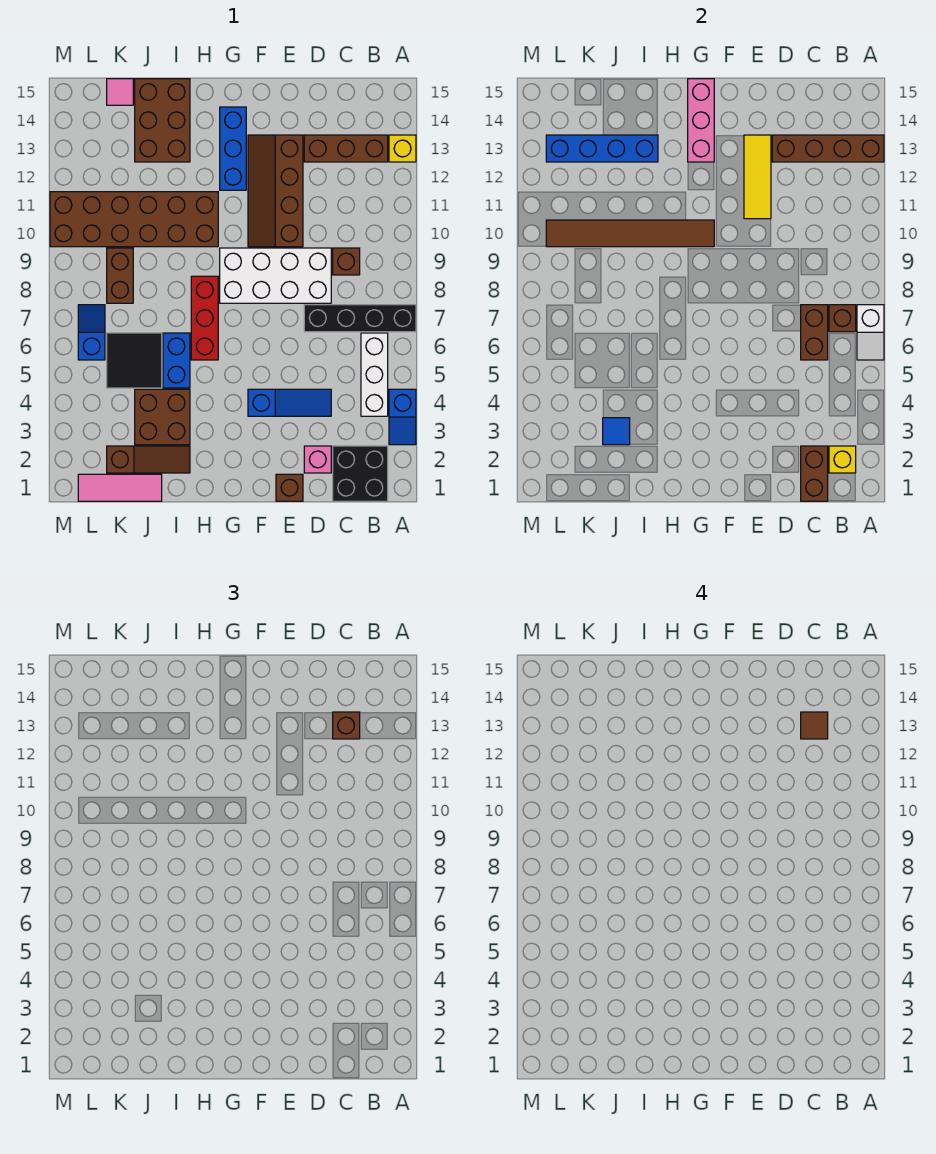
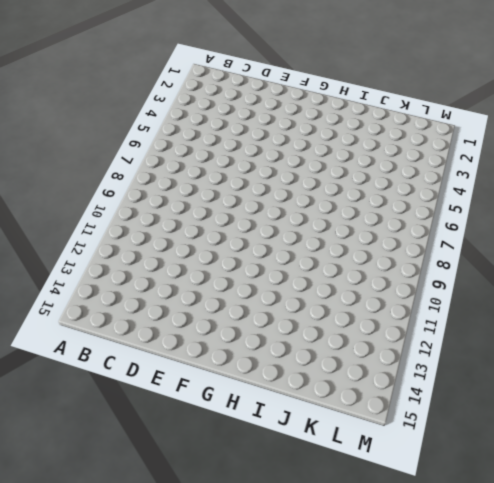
none -> blue slope A3:A4 level 1 top 4
none -> black brick A7:D7 level 1
none -> yellow brick A13 level 1
none -> black brick B1:C2 level 1

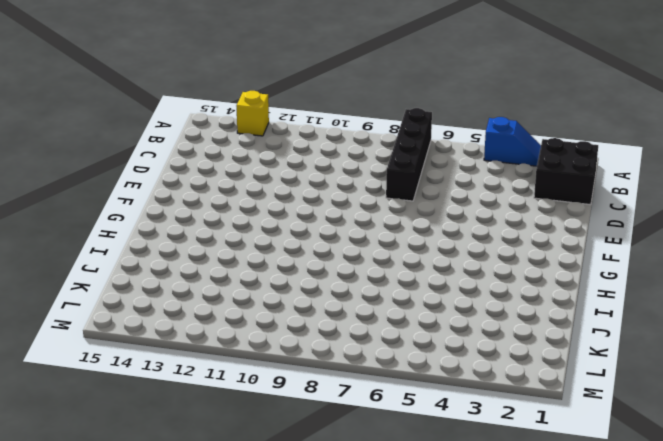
none -> white brick B4:B6 level 1
none -> brown brick B13:D13 level 1
none -> brown brick C9 level 1
none -> pink brick D2 level 1

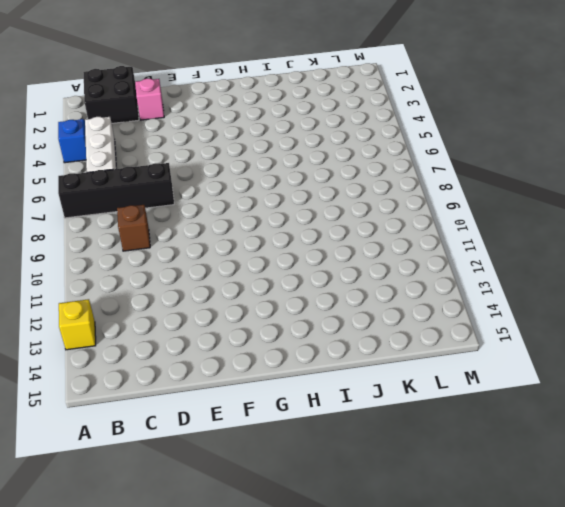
none -> brown brick B13:D13 level 1
none -> blue slope D4:F4 level 1 top F
none -> white brick D8:G9 level 1
none -> brown brick E1 level 1

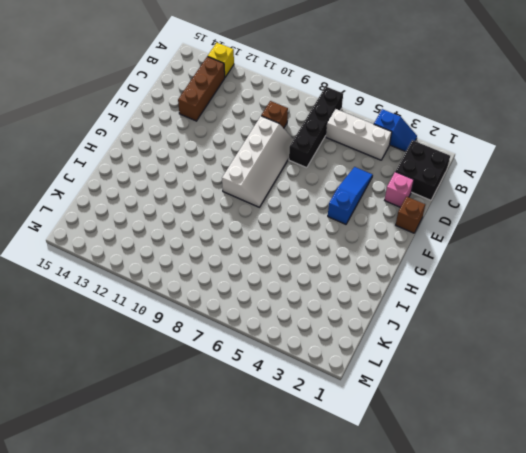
white slope D8:G9 level 1 top 9 -> white brick D8:G9 level 1
none -> brown slope E10:F13 level 1 top E
none -> blue brick G12:G14 level 1
none -> red brick H6:H8 level 1
none -> brown brick H10:M11 level 1

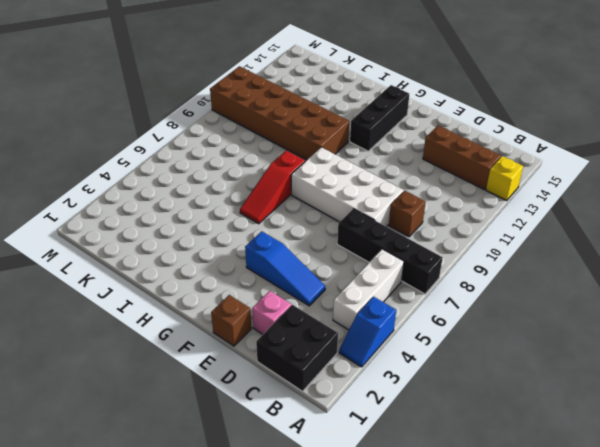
black brick G12:G14 level 1 -> blue brick G12:G14 level 1
red slope H6:H8 level 1 top 8 -> red brick H6:H8 level 1
none -> brown slope E10:F13 level 1 top E
none -> brown slope I2:K2 level 1 top K
none -> brown brick I3:J4 level 1
none -> blue brick I5:I6 level 1

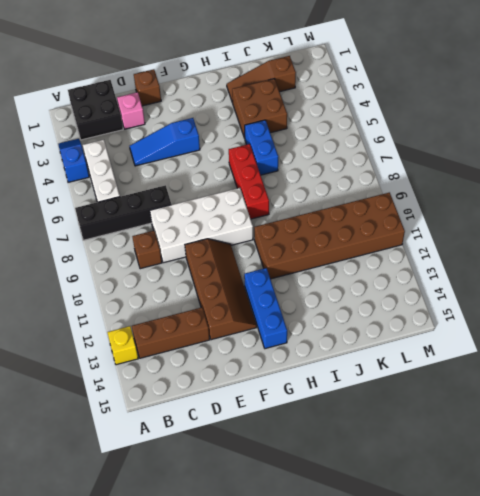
none -> brown brick I13:J15 level 1
none -> pink tile J1:L1 level 1
none -> black tile J5:K6 level 1
none -> brown brick K8:K9 level 1

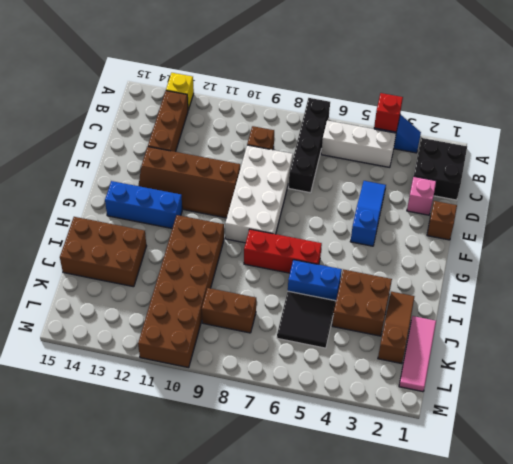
red brick A4 level 2 -> none
none -> pink tile K15 level 1
none -> blue slope L6:L7 level 1 top 6
none -> white slope A6:A7 level 2 top 7
none -> brown brick A13:D13 level 2

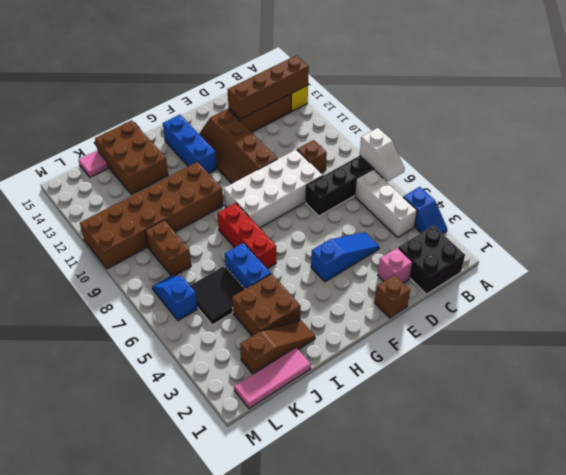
none -> yellow brick B2 level 2
none -> brown brick B7 level 2
none -> brown brick C1:C2 level 2
none -> brown brick C6:C7 level 2

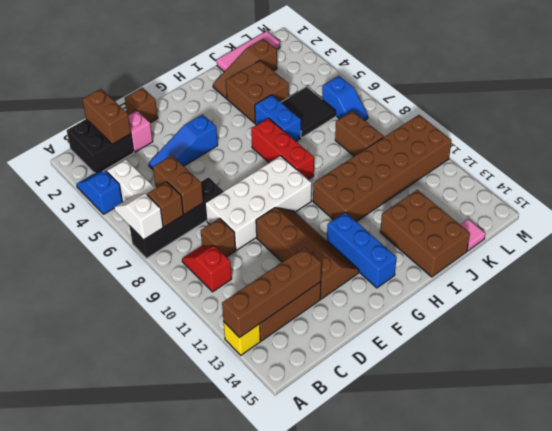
red slope B9:B10 level 1 top 10 -> none
none -> yellow brick B2 level 2
none -> yellow tile E11:E13 level 2
none -> brown tile G10:L10 level 2
none -> pink brick G13:G15 level 2

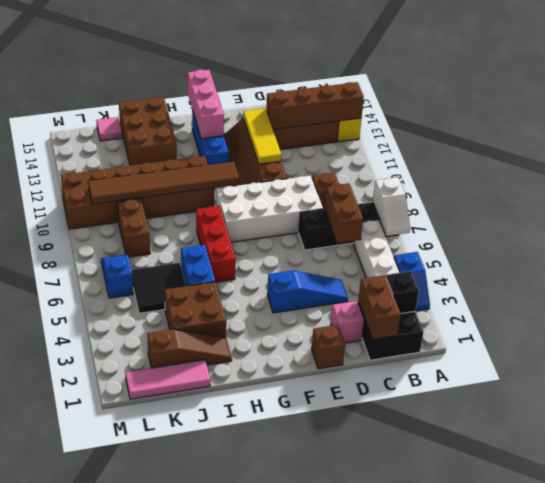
black brick B2 level 2 -> yellow brick B2 level 2
none -> brown brick B7 level 2
none -> blue brick I13:L13 level 2
none -> blue tile J3 level 2
none -> brown brick C13 level 3

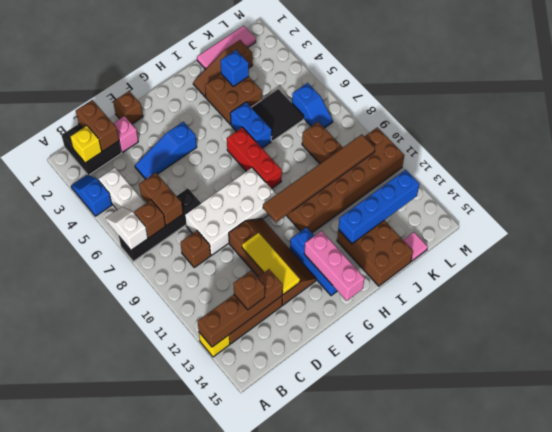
blue brick J3 level 2 -> blue tile J3 level 2
none -> brown tile C13 level 4

